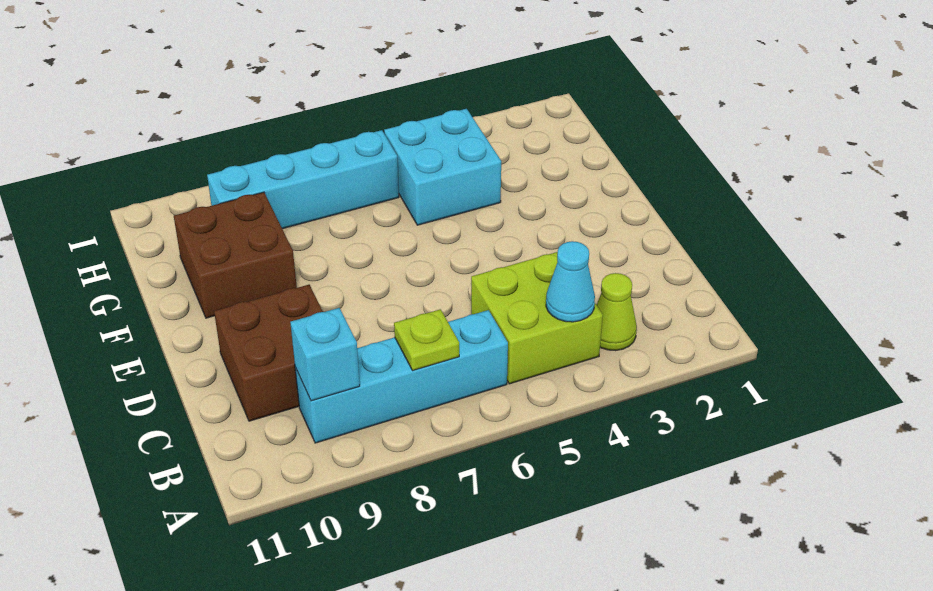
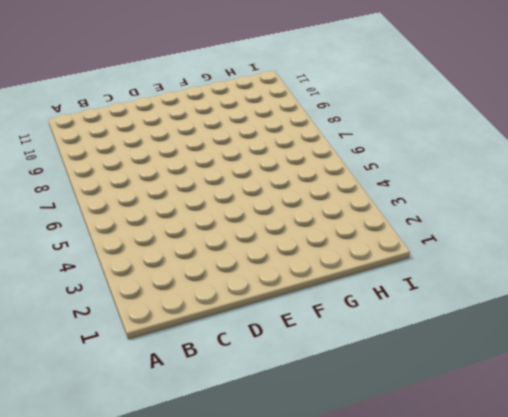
none -> lime cone B3 level 1
none -> lime brick B4:C5 level 1

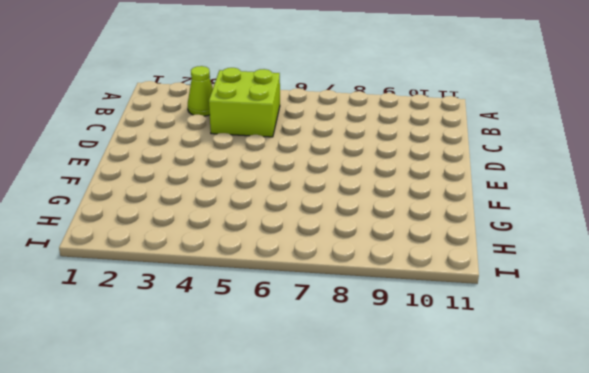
none -> cyan brick B6:B9 level 1
none -> brown brick C9:D10 level 1

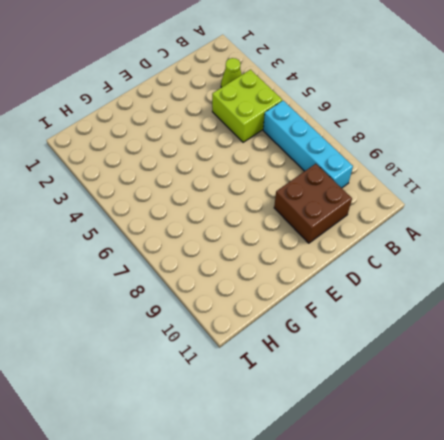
none -> brown brick F9:G10 level 1
none -> cyan brick G4:H5 level 1

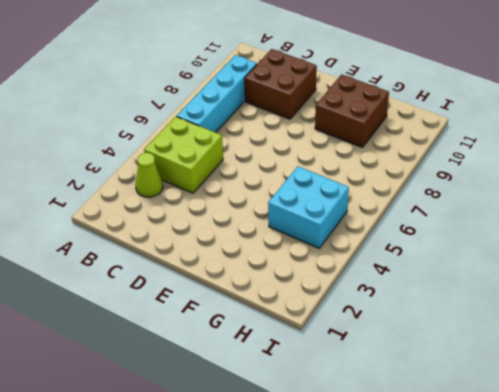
none -> cyan brick H6:H9 level 1
none -> cyan cone B4 level 2

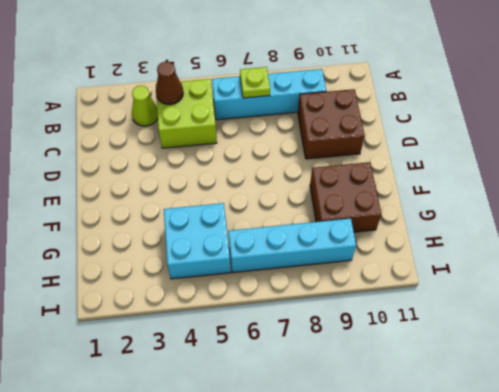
brown cone B4 level 2 -> cyan cone B4 level 2
none -> cyan brick B9 level 2

